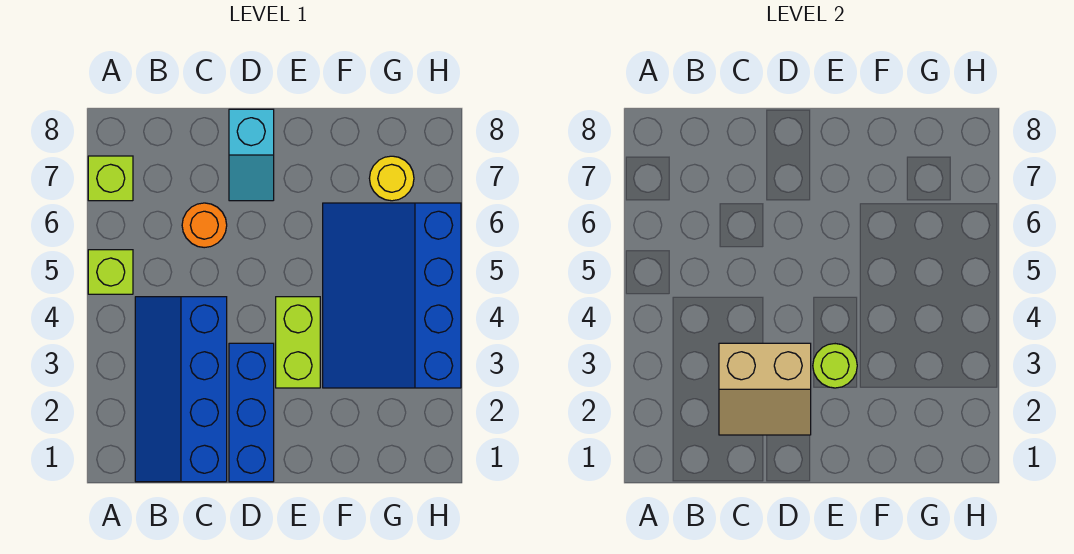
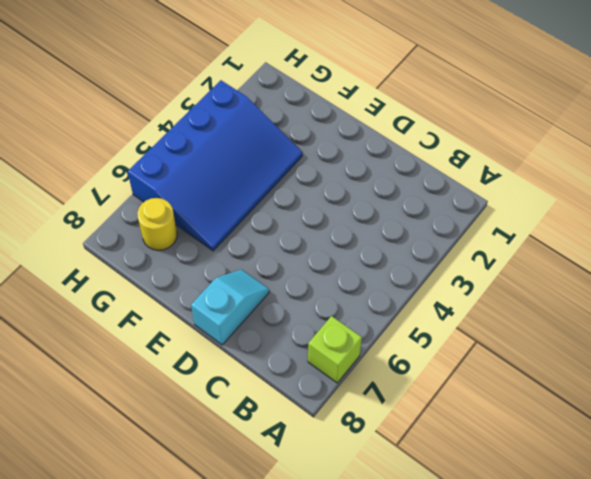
none -> lime brick A5 level 1
none -> blue slope B1:C4 level 1 top C

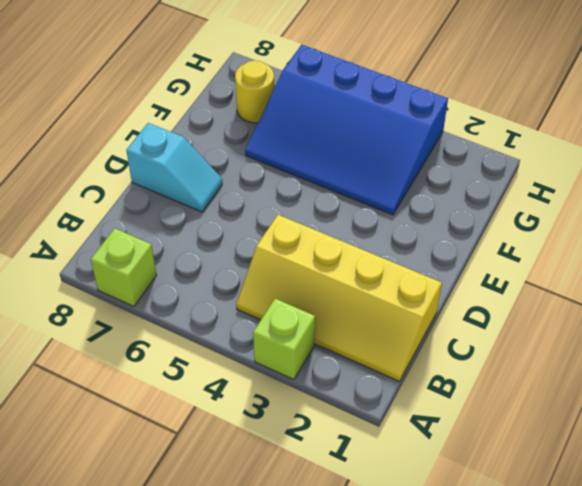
lime brick A3 level 1 -> lime brick A5 level 1
yellow slope B1:C4 level 1 top C -> blue slope B1:C4 level 1 top C
none -> orange round brick C6 level 1
none -> blue brick D1:D3 level 1

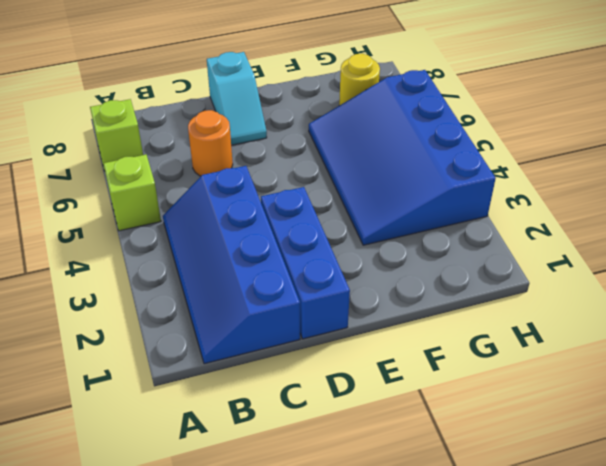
none -> lime brick E3:E4 level 1
none -> tan slope C2:D3 level 2 top 3

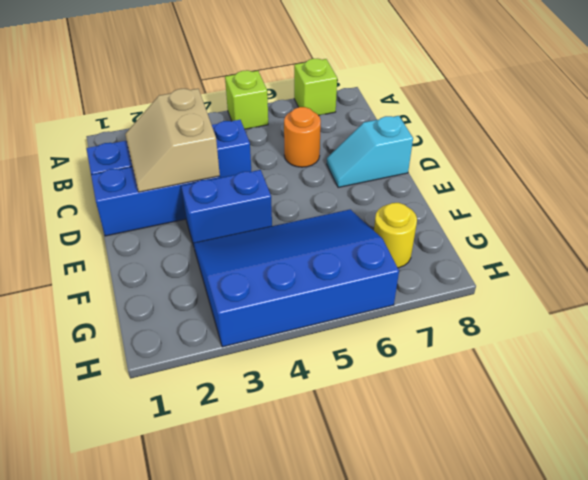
blue brick E3:E4 level 1 -> lime brick E3:E4 level 1
none -> lime round brick E3 level 2

